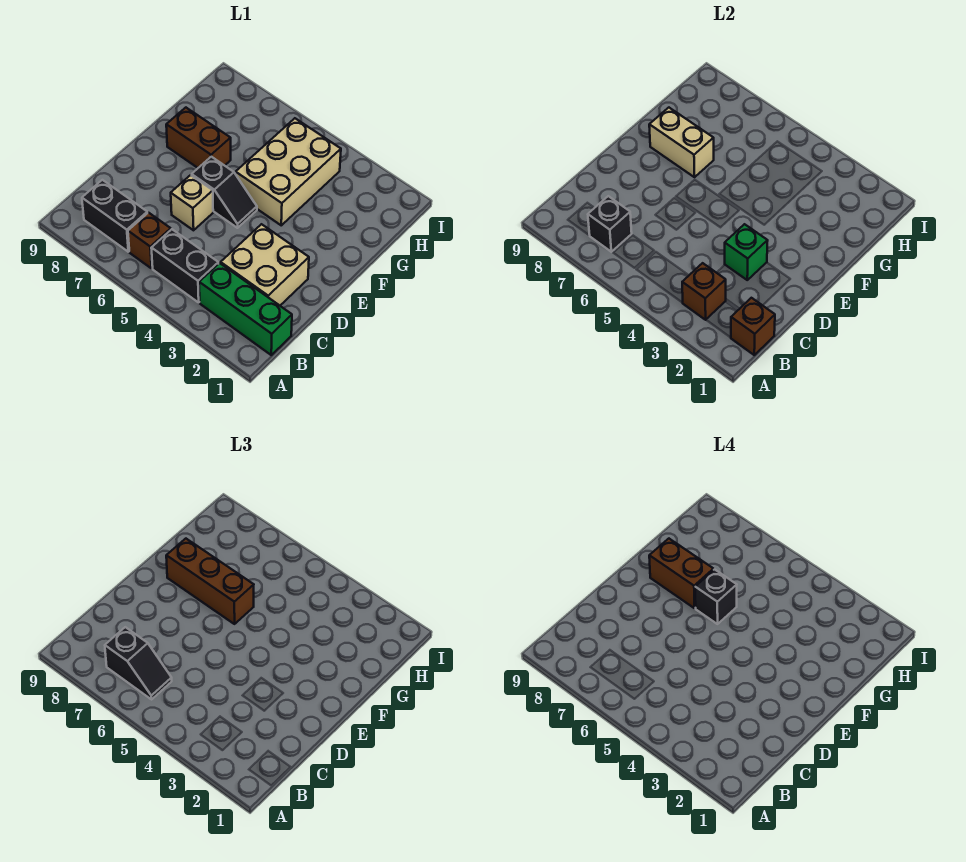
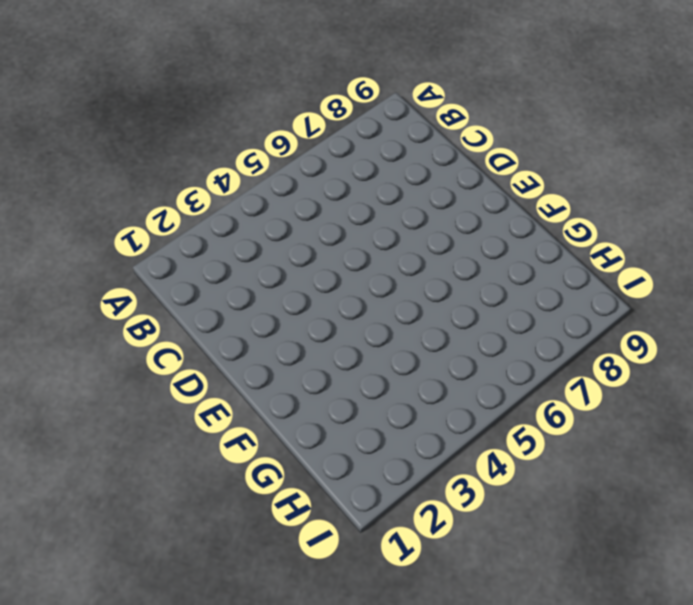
none -> green brick B1:B3 level 1
none -> black brick B4:B5 level 1
none -> brown brick B6 level 1

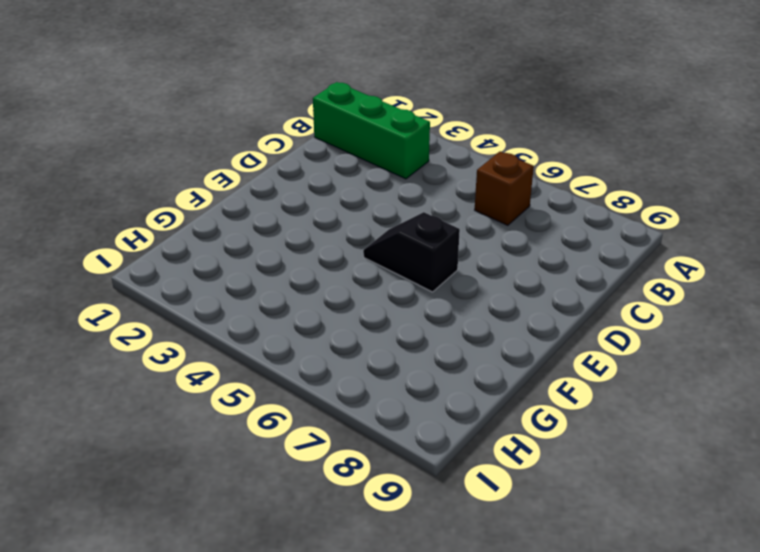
none -> black brick B4:B5 level 1
none -> black brick B7:B8 level 1
none -> tan brick C2:D3 level 1

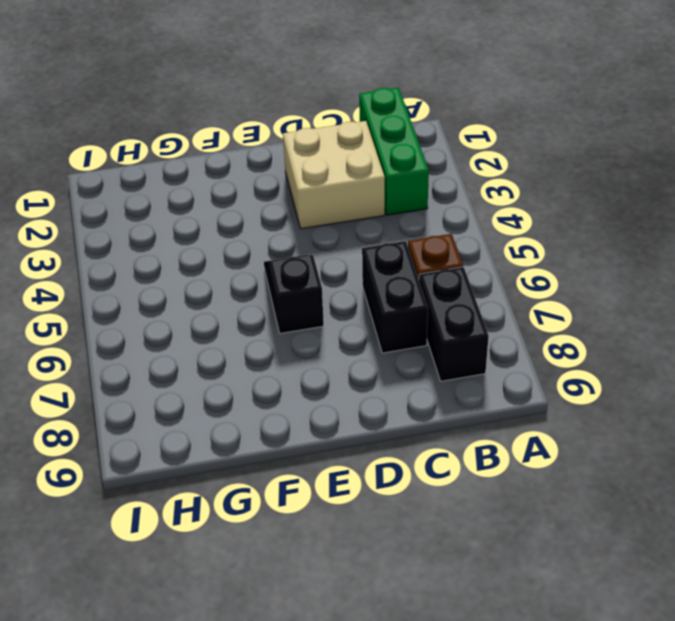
black brick C6:C7 level 1 -> black brick B4:B5 level 1
none -> tan brick D6 level 1
none -> tan brick F4:H5 level 1
none -> brown brick F7:F8 level 1

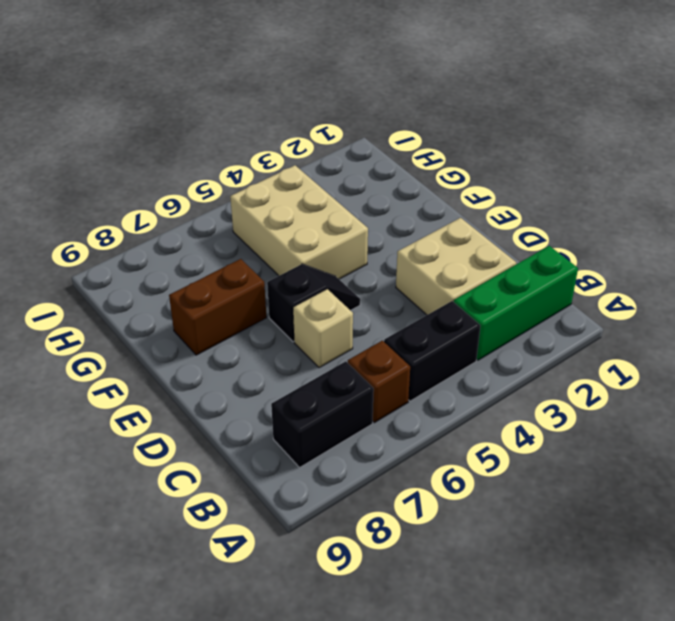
none -> brown brick B1 level 2
none -> brown brick B3 level 2
none -> black brick B7 level 2

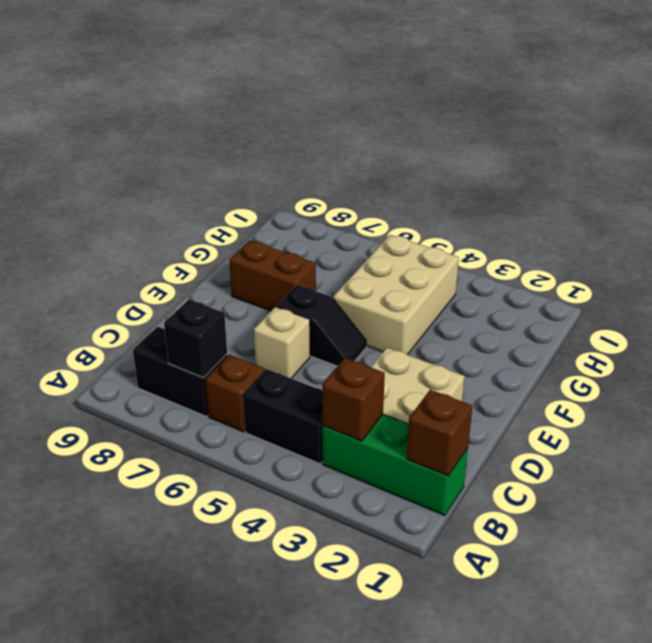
none -> green brick D3 level 2
none -> tan brick F7:F8 level 2
none -> black slope B6:B7 level 3 top 7

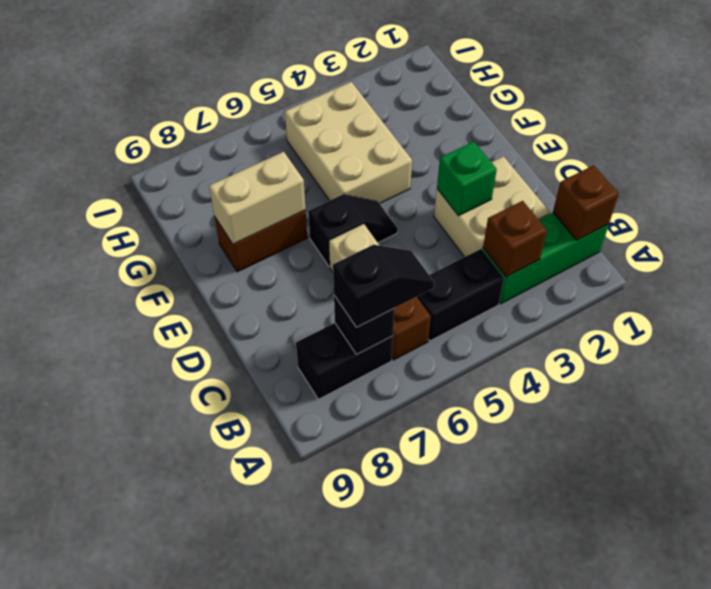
none -> brown brick F6:F8 level 3
none -> black brick F6 level 4
none -> brown brick F7:F8 level 4

